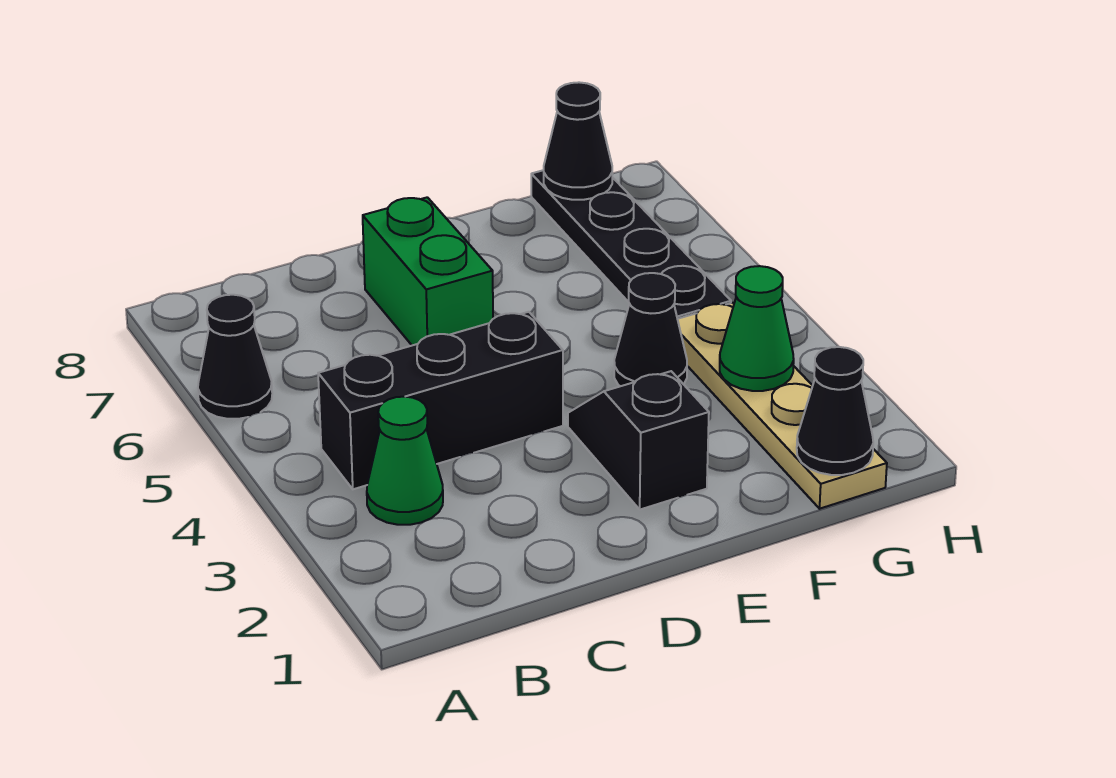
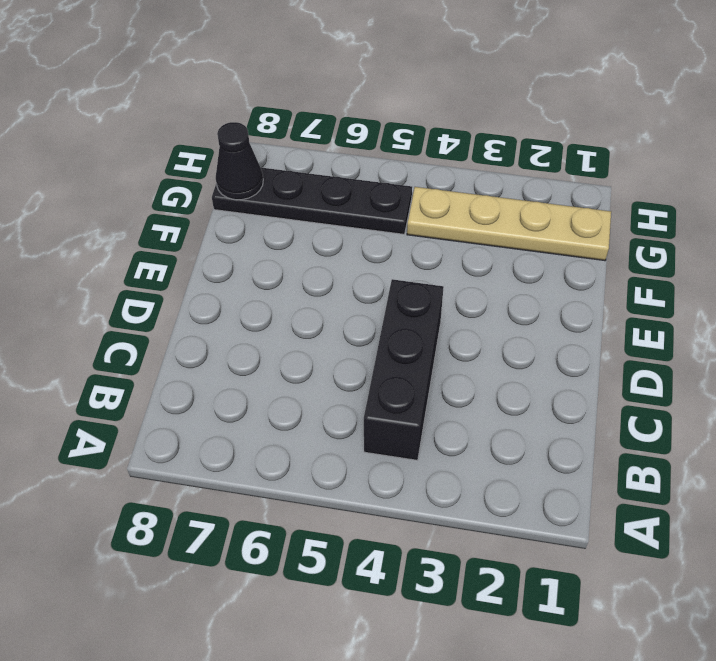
none -> black cone A6 level 1
none -> green cone B3 level 1

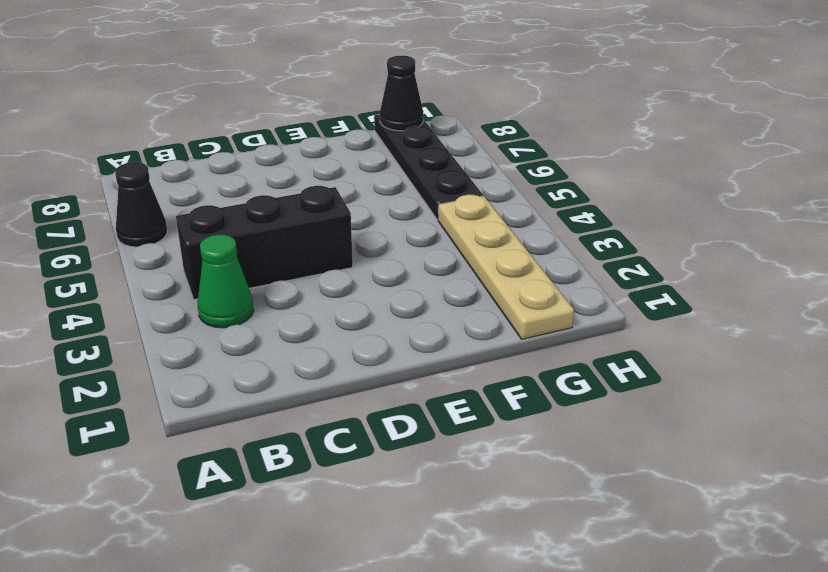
none -> green brick D6:D7 level 1
none -> black slope E2:E3 level 1 top 2

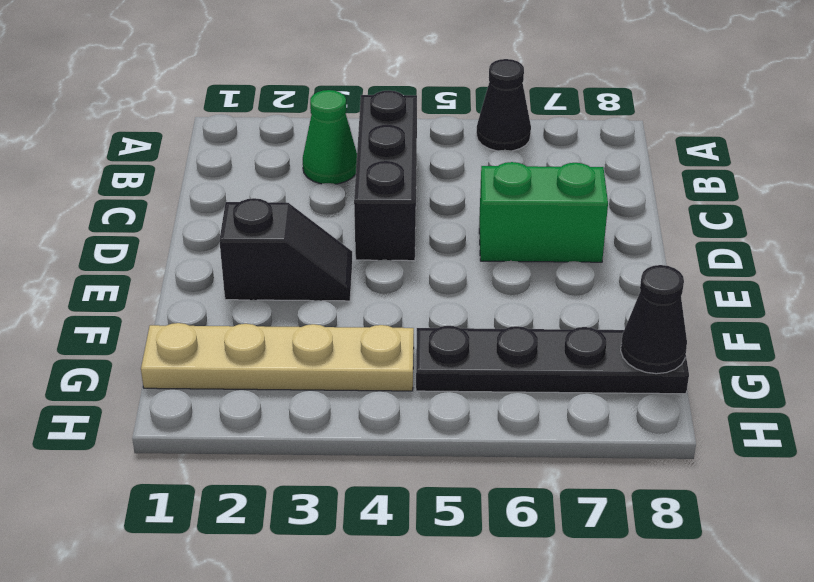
none -> black cone F4 level 1
none -> black cone G1 level 2

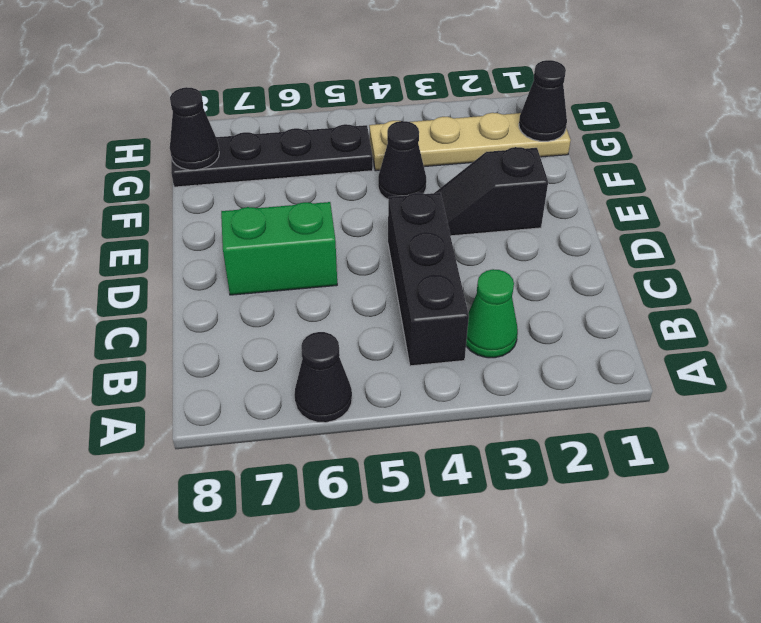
none -> green cone G3 level 2

